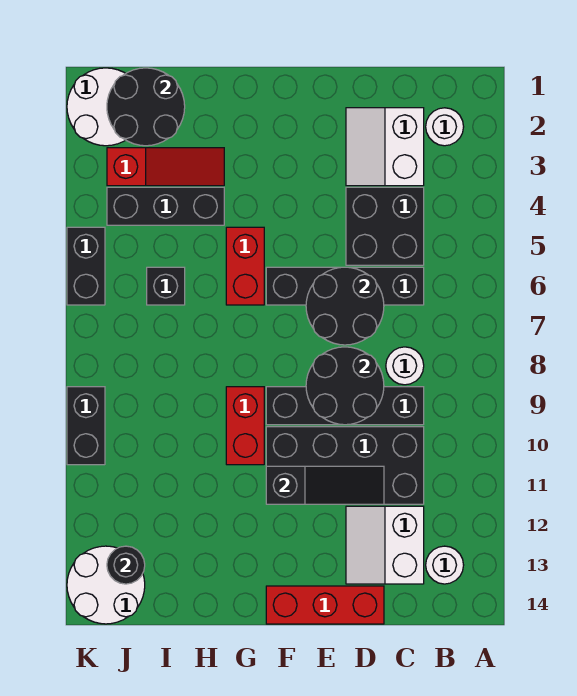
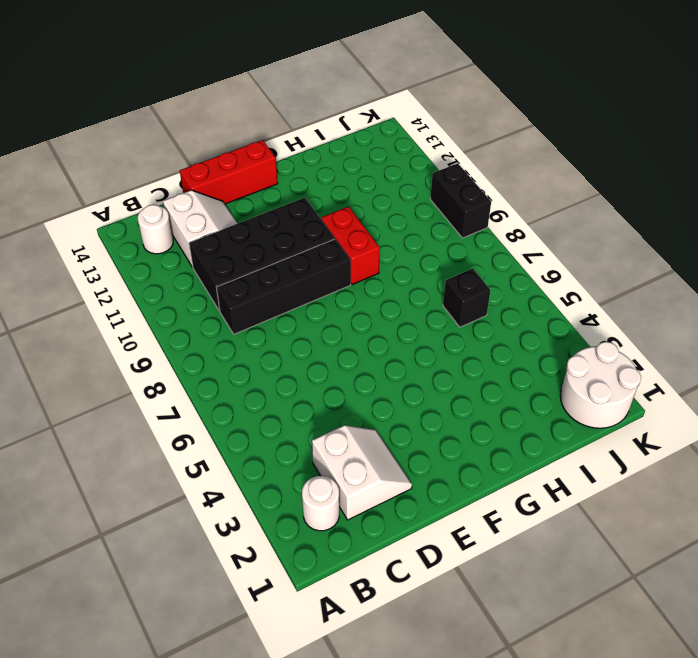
none -> black brick C4:D5 level 1
none -> black brick C6:F6 level 1
none -> white round brick C8 level 1

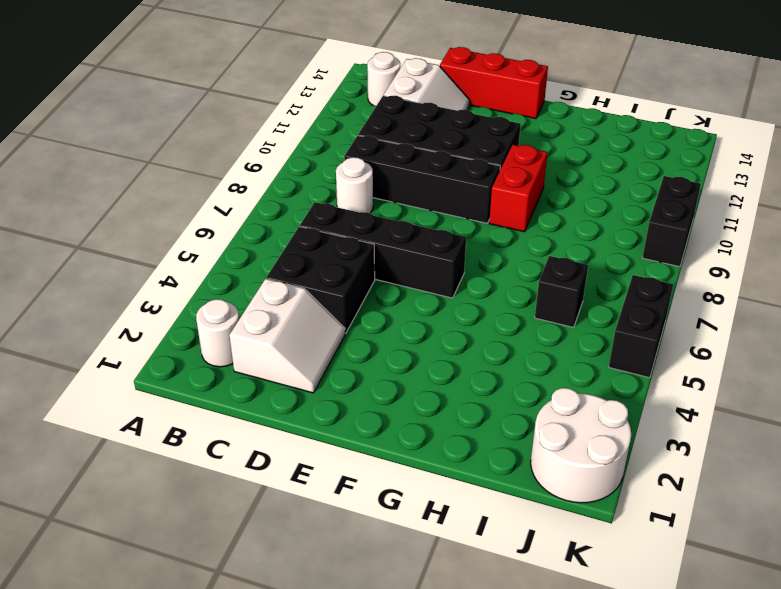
none -> red brick G5:G6 level 1
none -> red slope H3:J3 level 1 top J
none -> black brick H4:J4 level 1

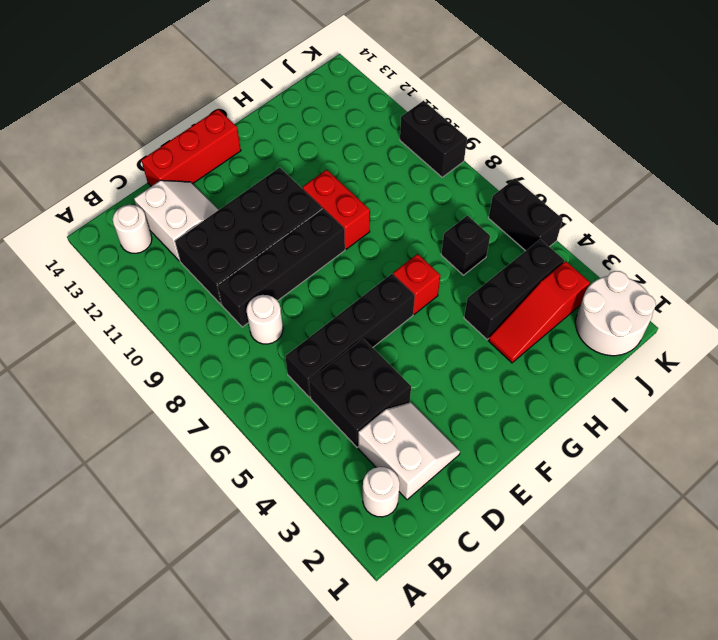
red brick G6 level 1 -> red brick G5:G6 level 1
none -> white round brick J13:K14 level 1
none -> black round brick D6:E7 level 2
none -> black round brick D8:E9 level 2

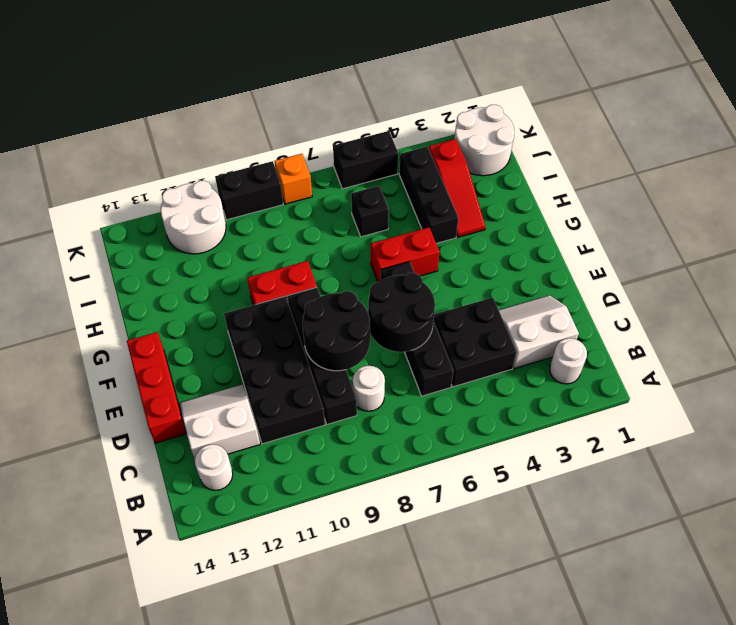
white round brick J11:K12 level 1 -> white round brick J13:K14 level 1
orange brick K8 level 1 -> none
none -> black slope D11:F11 level 2 top F
none -> black round brick I1:J2 level 2
none -> black round brick J13 level 2

